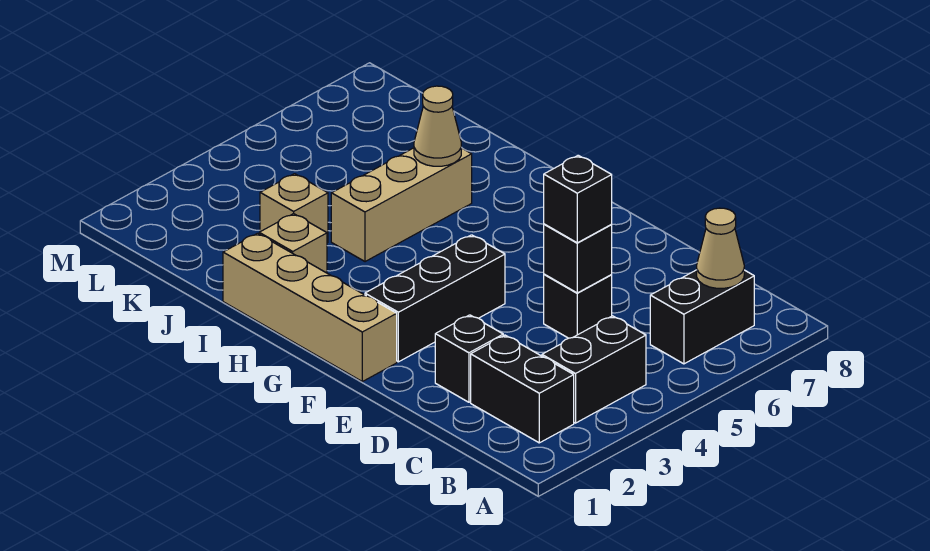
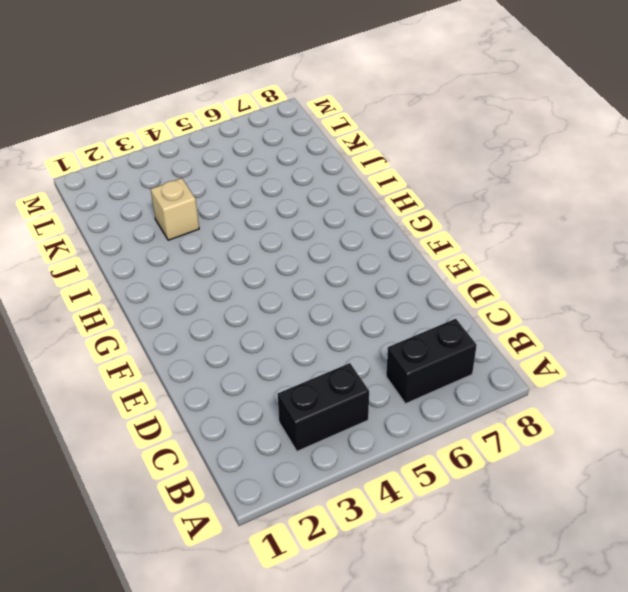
none -> black brick B2:C2 level 1
none -> black brick D2 level 1
none -> black brick D5 level 1

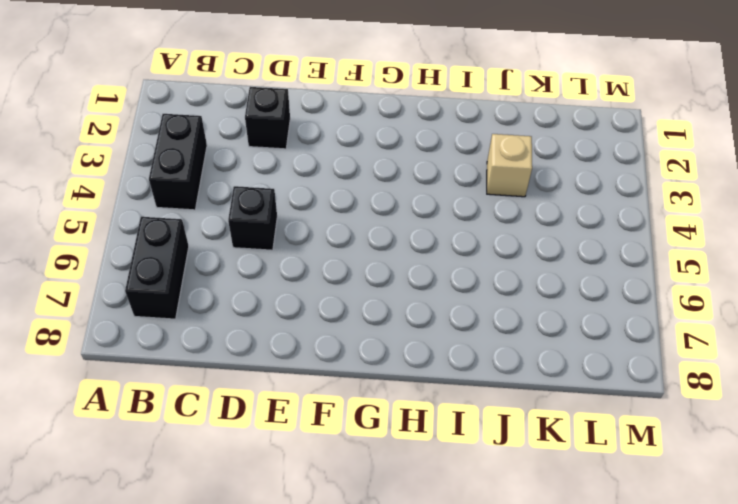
none -> black brick B2:C2 level 1
none -> tan brick F1:I1 level 1
none -> black brick F2:F4 level 1

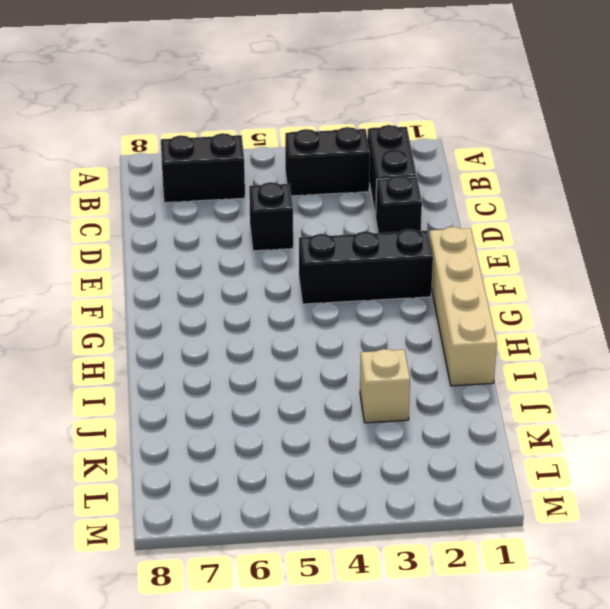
none -> tan brick I2 level 1
none -> tan brick I4:I6 level 1
none -> tan cone B7 level 2

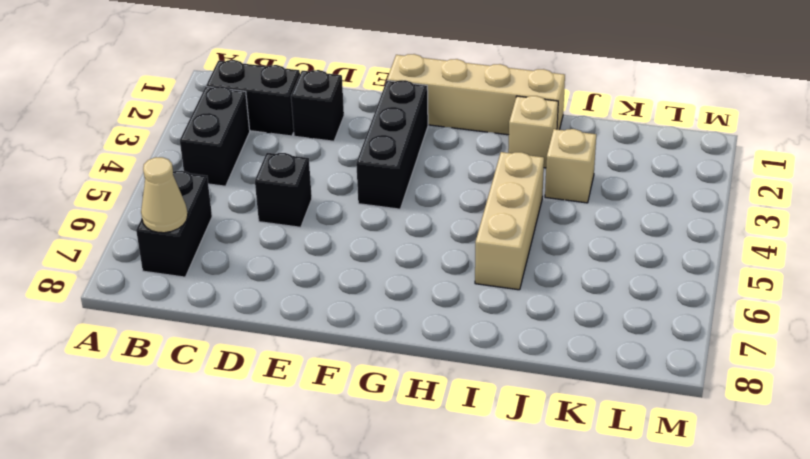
none -> black brick D5 level 2
none -> tan cone I6 level 2
none -> black brick D5 level 3

